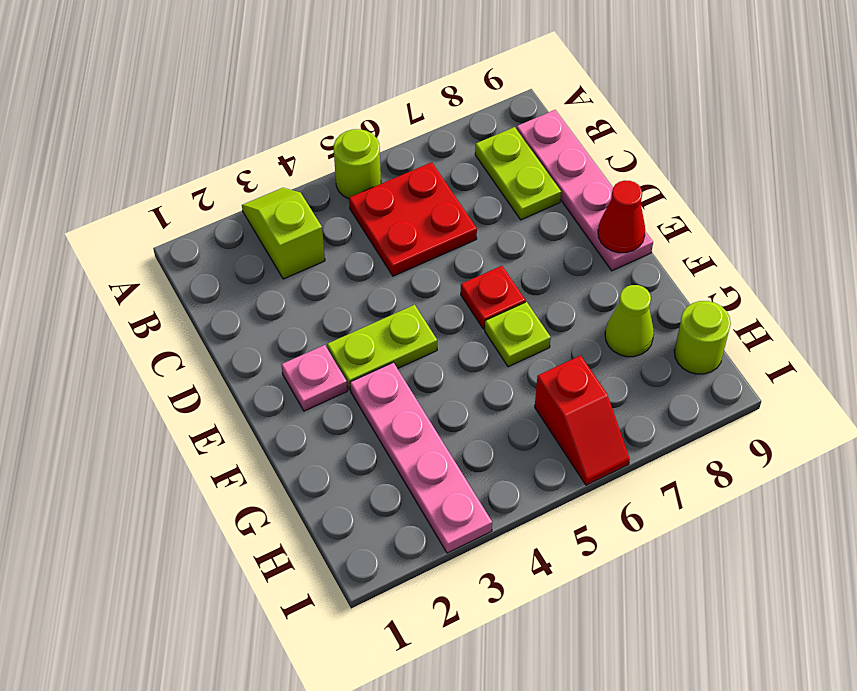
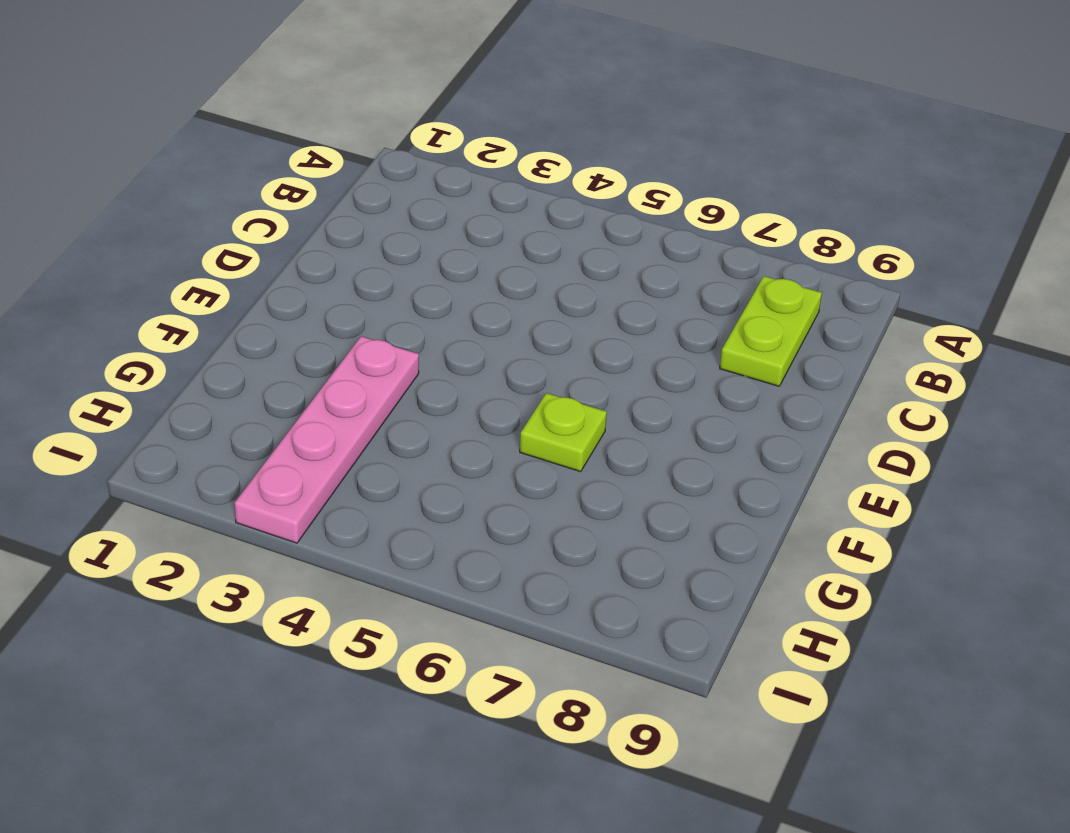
none -> lime slope A3:B3 level 1 top B
none -> lime round brick A5 level 1
none -> red plate B5:C6 level 1

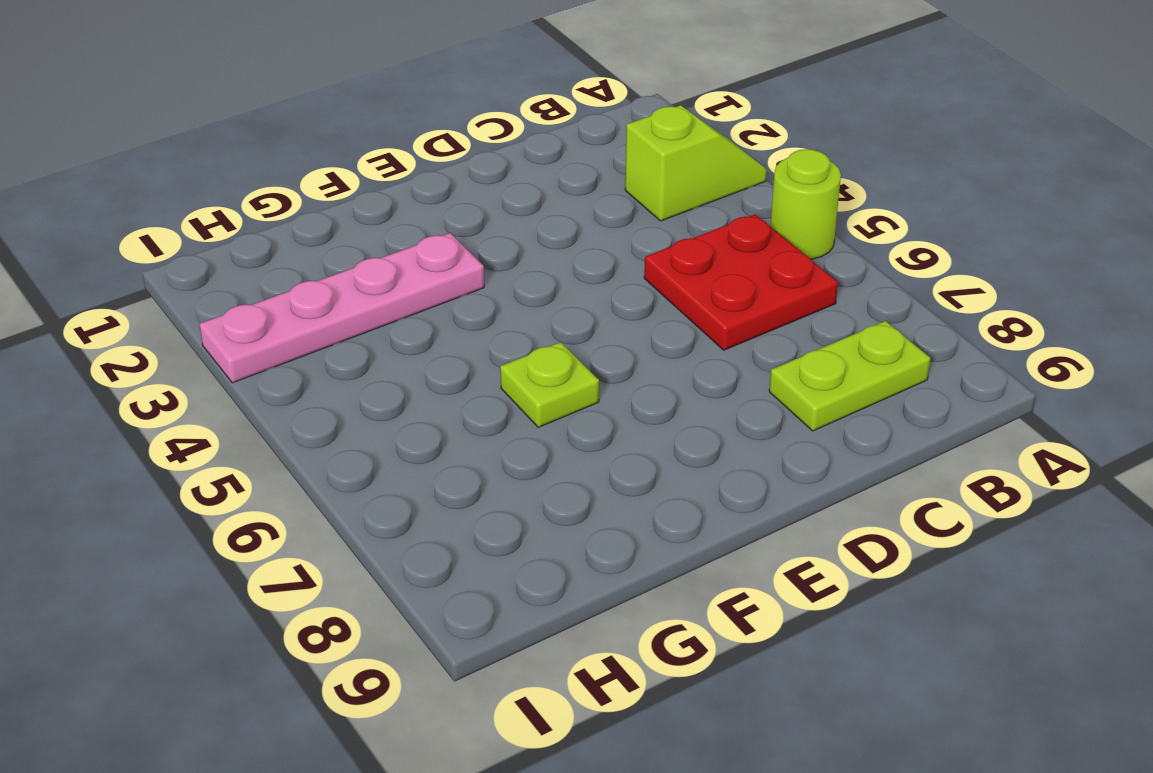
none -> pink plate B9:E9 level 1
none -> pink plate E2 level 1
none -> lime plate E3:E4 level 1

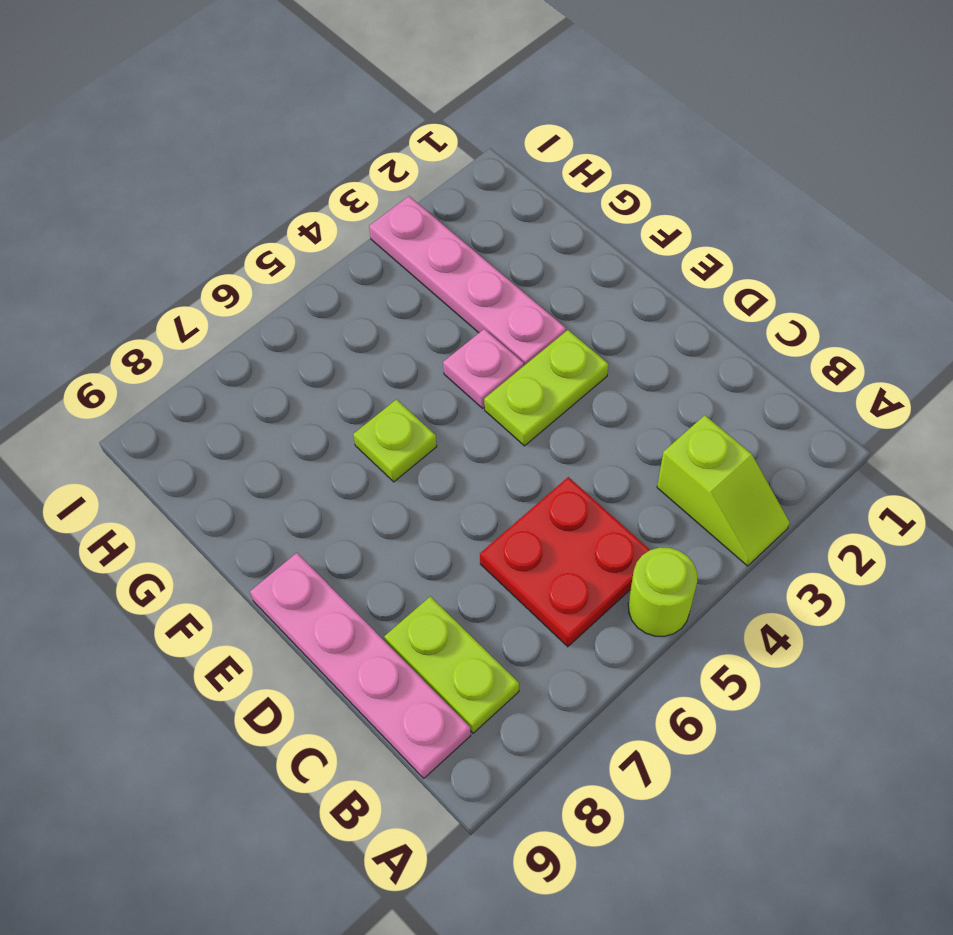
pink plate F4 level 1 -> pink plate E2 level 1
none -> red plate E6 level 1
none -> lime cone G8 level 1
none -> red slope H6:I6 level 1 top H

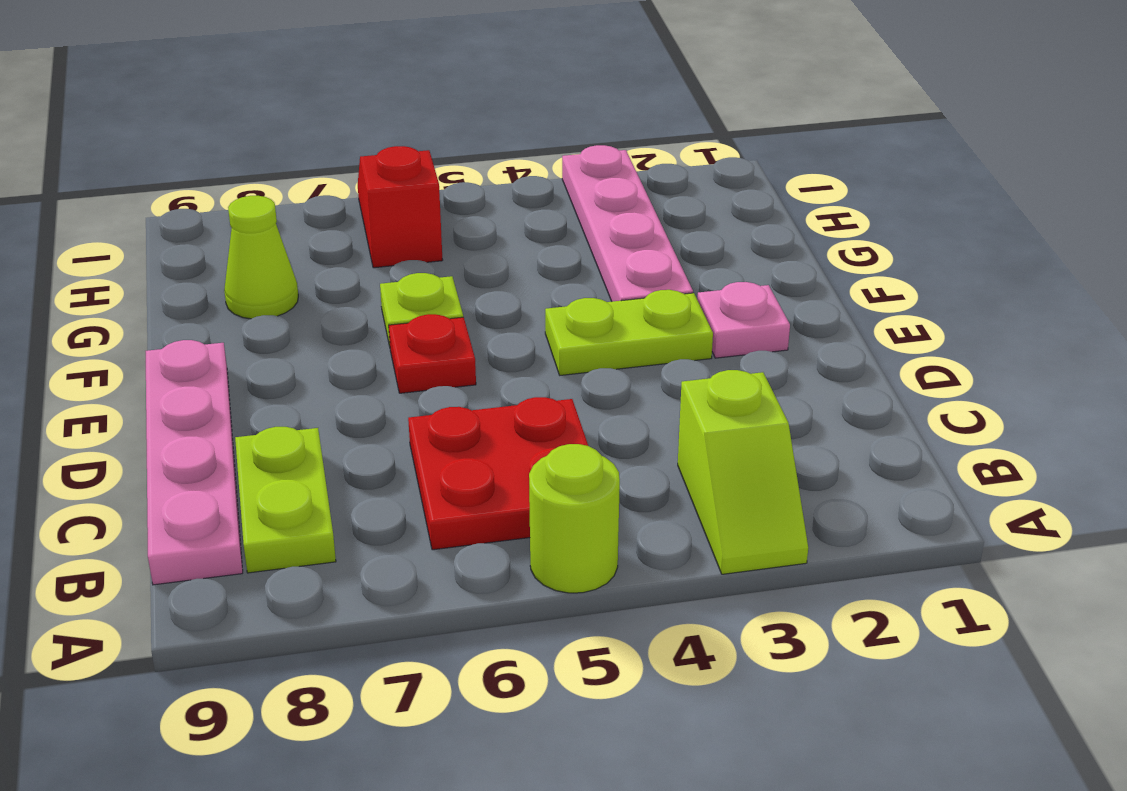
none -> lime round brick H9 level 1
none -> red cone E9 level 2

